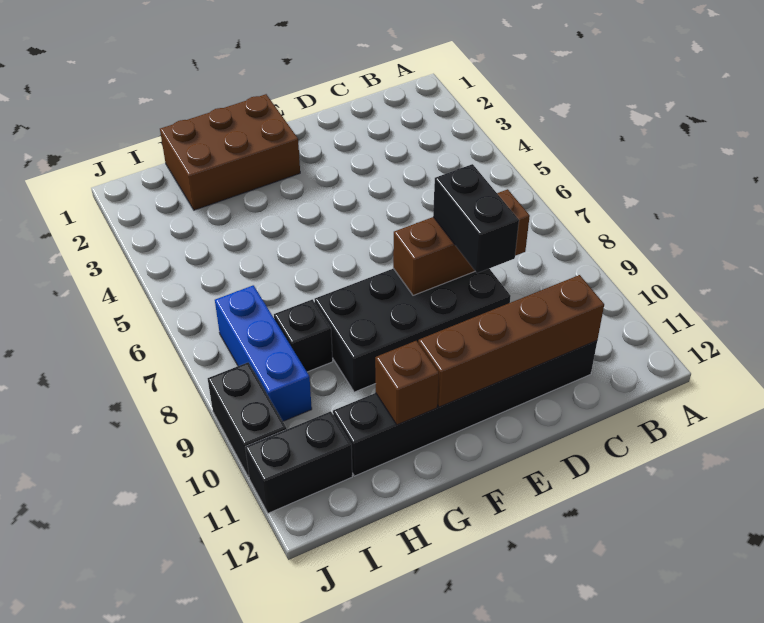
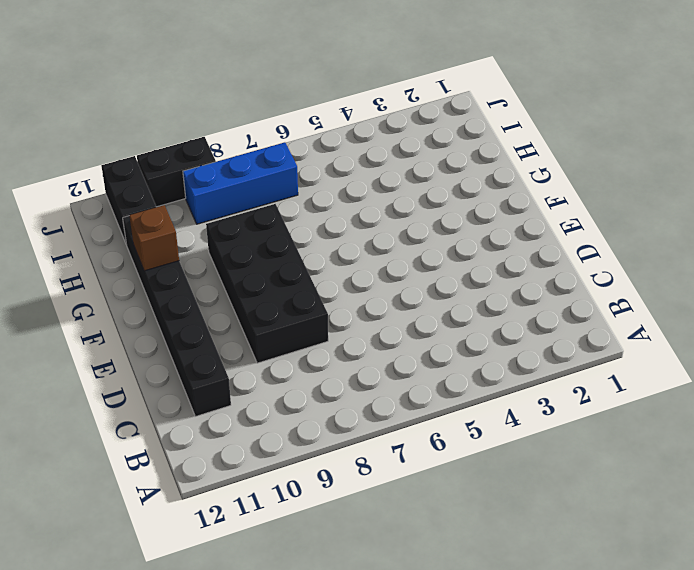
none -> brown brick F1:H2 level 1
none -> black brick H8 level 1

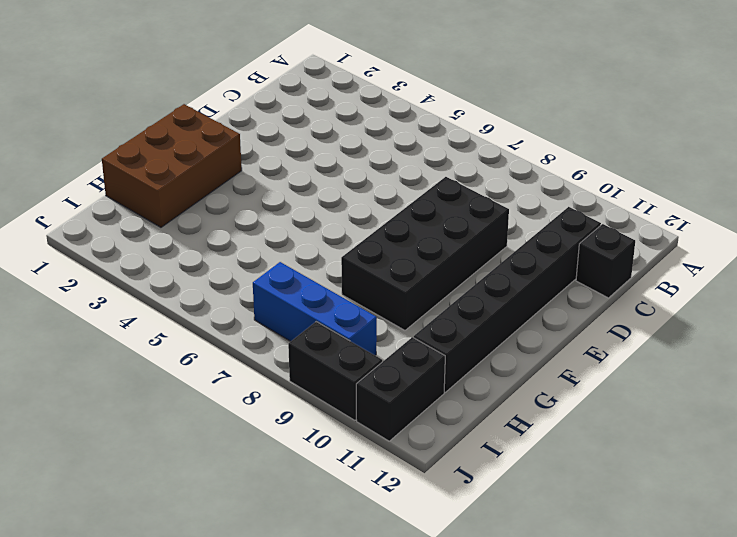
black brick C12 level 1 -> black brick H8 level 1
none -> brown brick C8:E8 level 2
none -> brown brick C11:F11 level 2

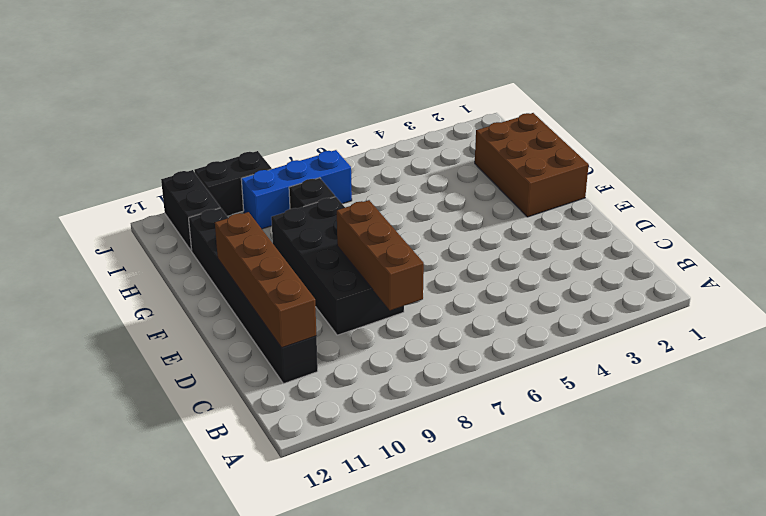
none -> brown brick G11 level 2
none -> black brick D8:D9 level 3

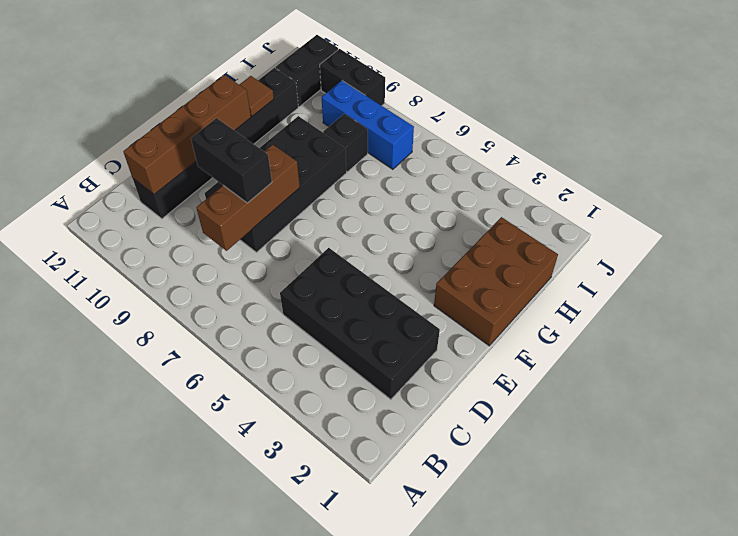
black brick C2:D5 level 1 -> none
brown tile G11 level 2 -> brown brick G11 level 2

